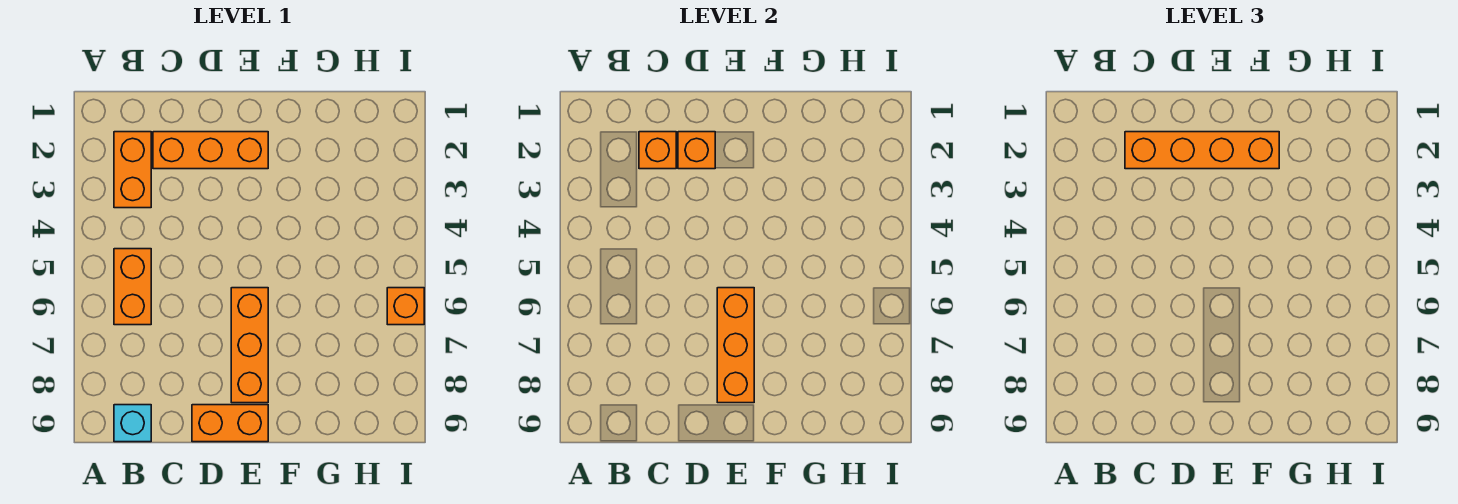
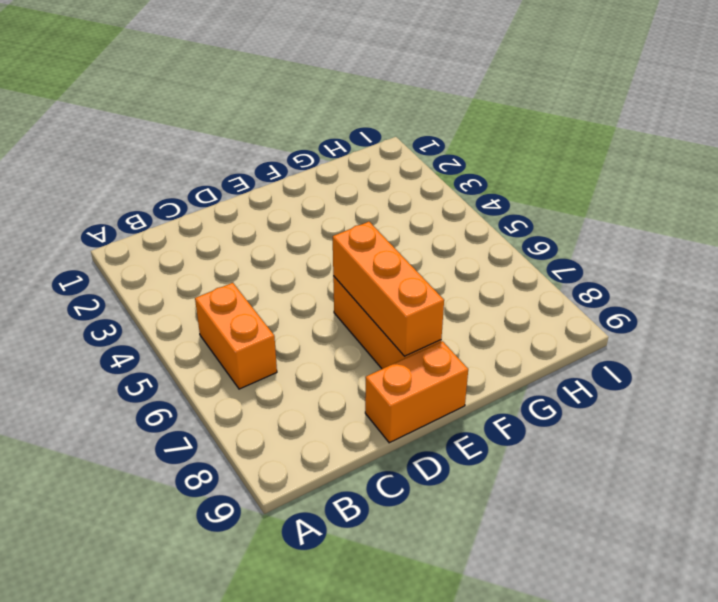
none -> orange brick B2:B3 level 1
none -> cyan brick B9 level 1

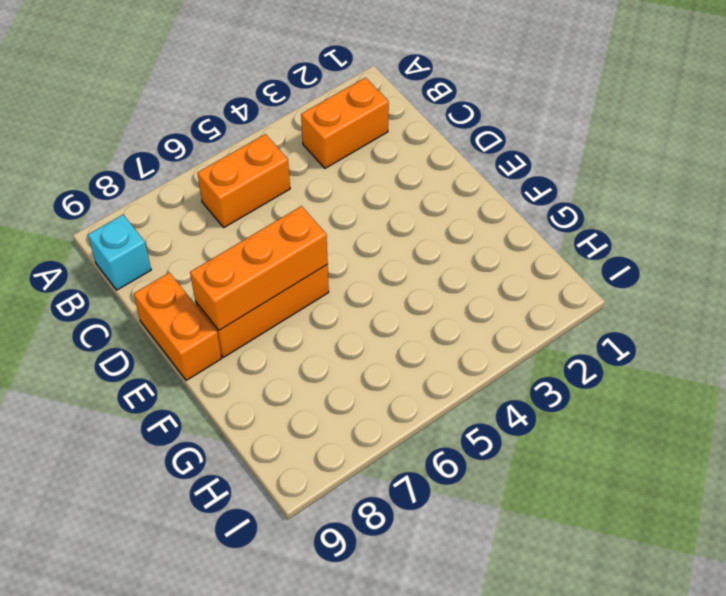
none -> orange brick C2:E2 level 1
none -> orange brick I6 level 1

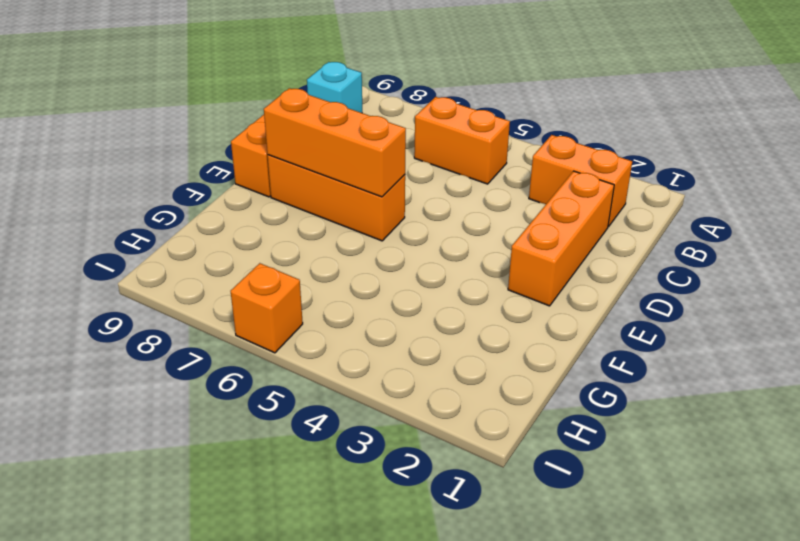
none -> orange brick C2 level 2
none -> orange brick D2 level 2

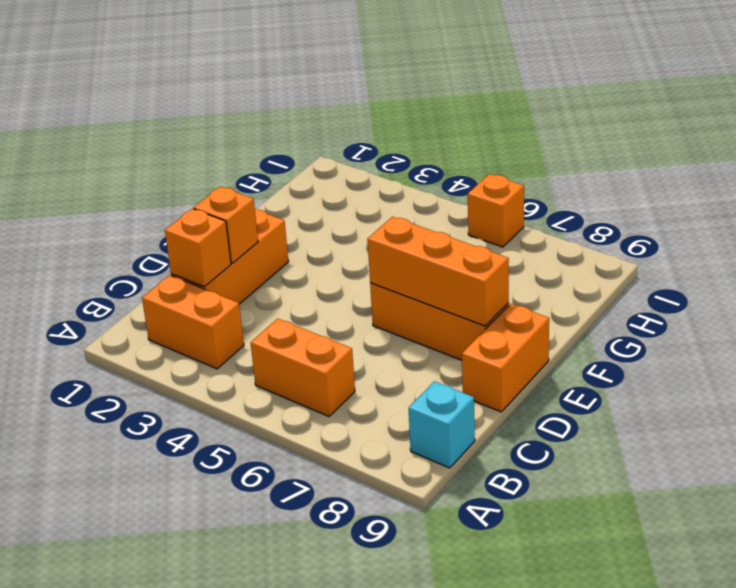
none -> orange brick C2:F2 level 3

